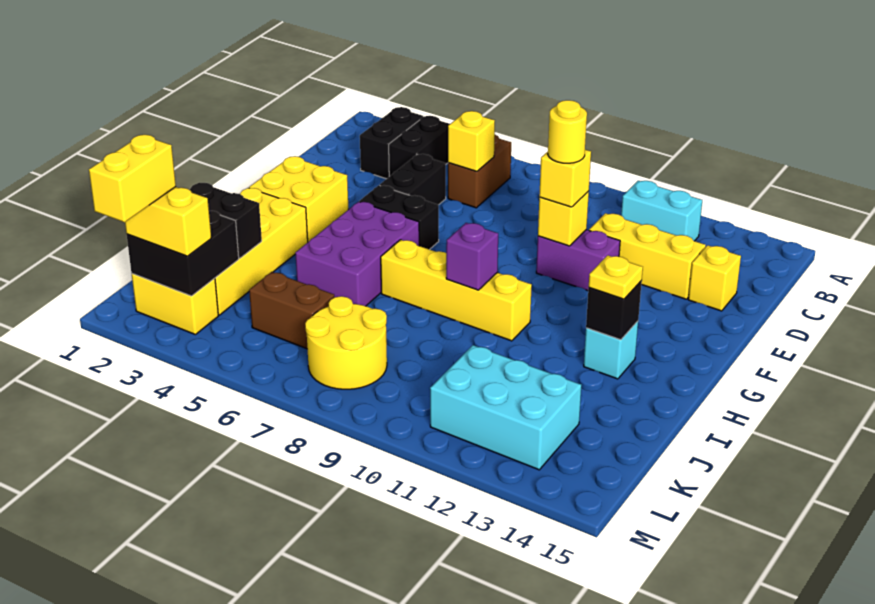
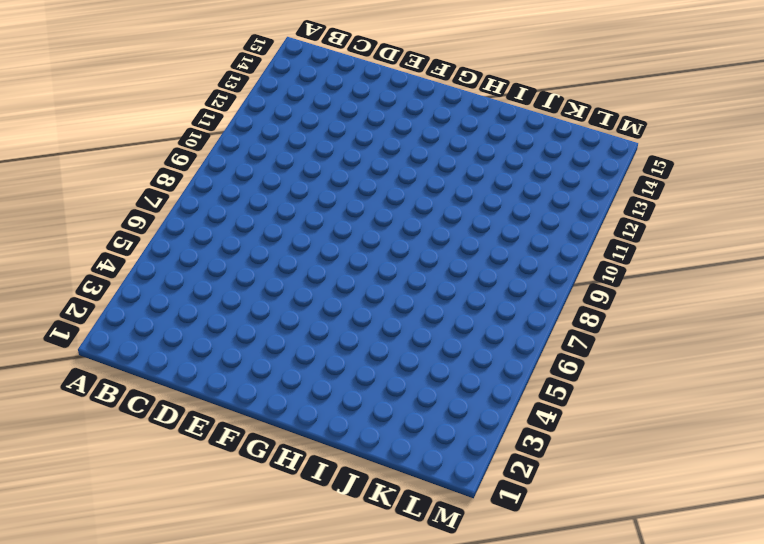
none -> black brick B3:C3 level 1
none -> black brick B4:C4 level 1
none -> brown brick B6:C6 level 1

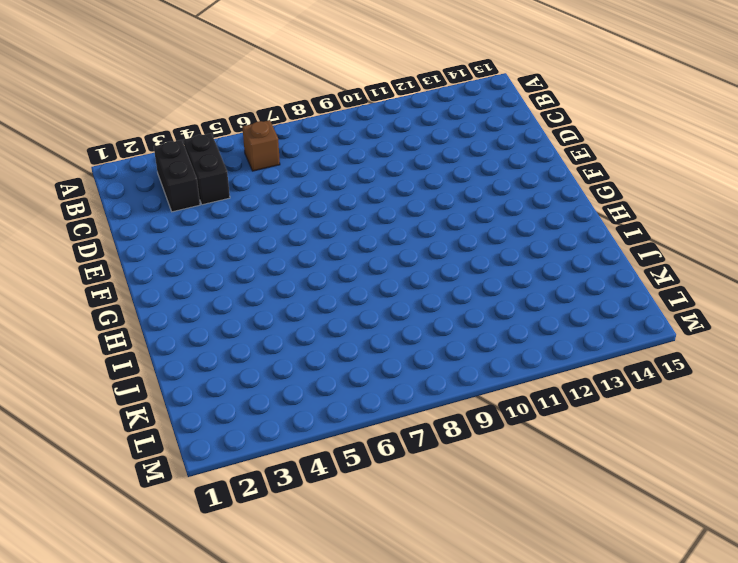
brown brick B6 level 1 -> brown brick B6:C6 level 1
none -> cyan brick B11:B12 level 1
none -> black brick D5:E5 level 1
none -> yellow brick D11:D13 level 1

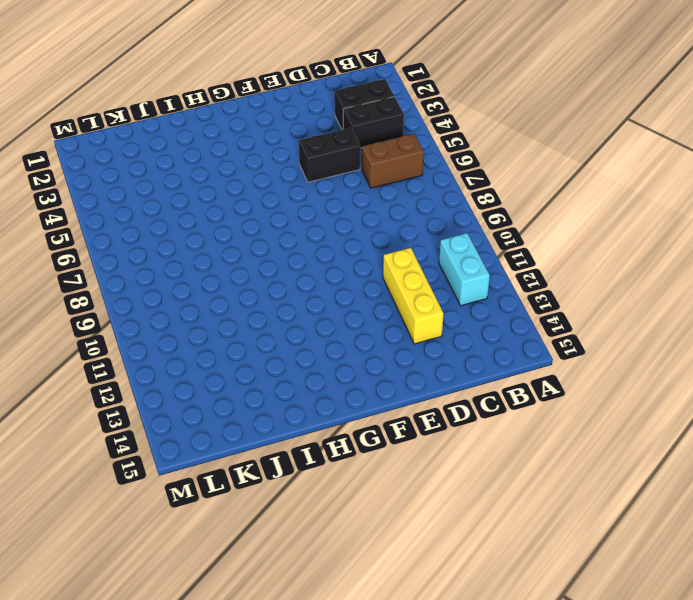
none -> yellow brick D14 level 1
none -> purple brick E10:E11 level 1
none -> yellow brick F2:G3 level 1

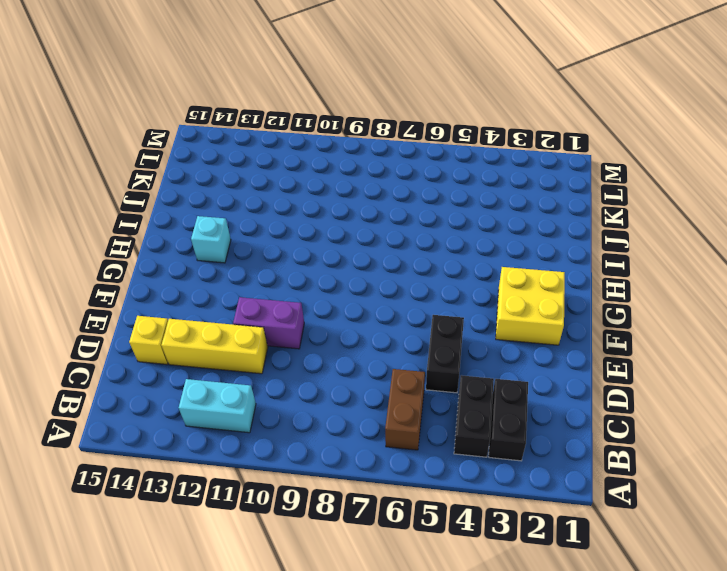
none -> black brick F5:F6 level 1
none -> purple brick G5:I6 level 1
none -> yellow brick H2:K3 level 1

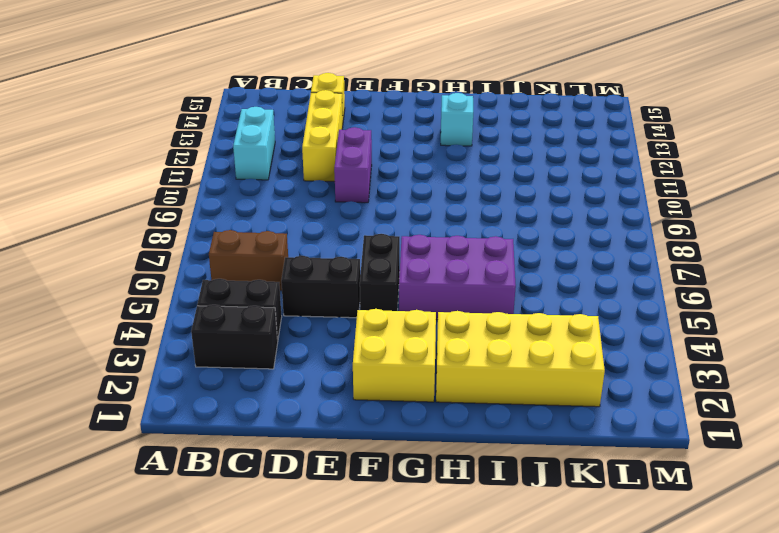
none -> yellow brick H7:H10 level 1
none -> brown brick K5:K6 level 1
none -> yellow round brick K7:L8 level 1

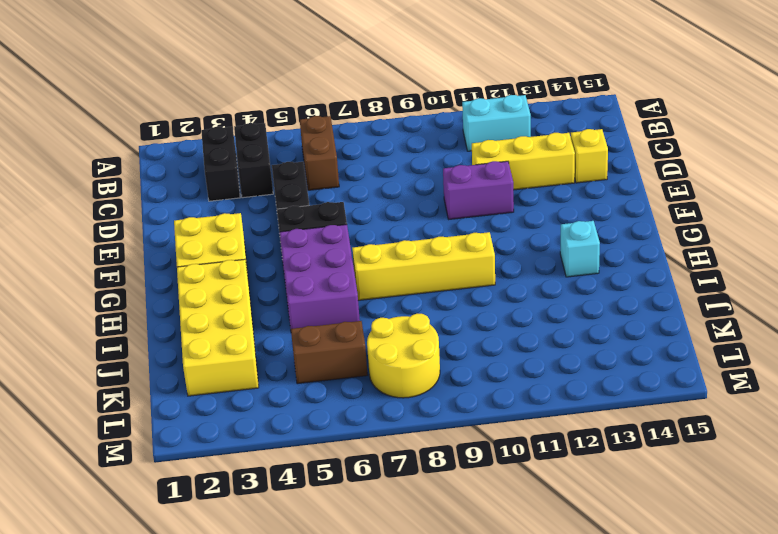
none -> cyan brick K11:L13 level 1
none -> yellow brick L2:L3 level 1
none -> yellow brick C6 level 2

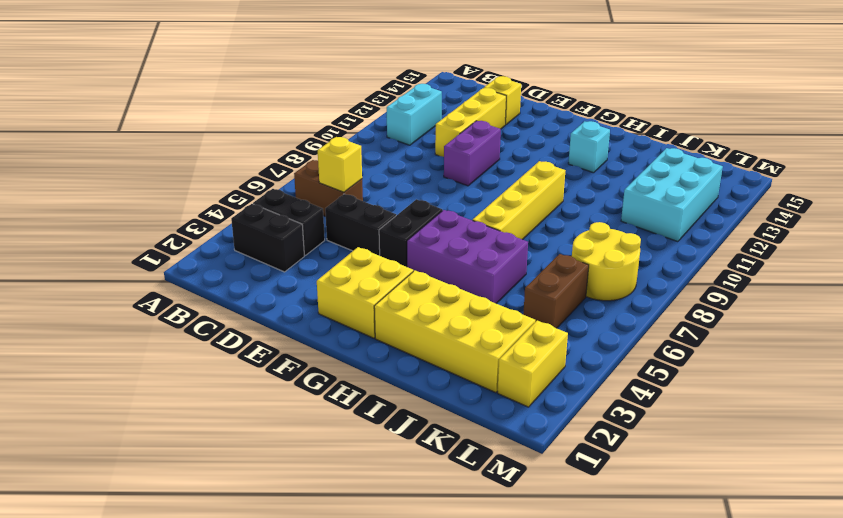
none -> yellow brick E10 level 2
none -> purple brick H9 level 2
none -> black brick H13 level 2

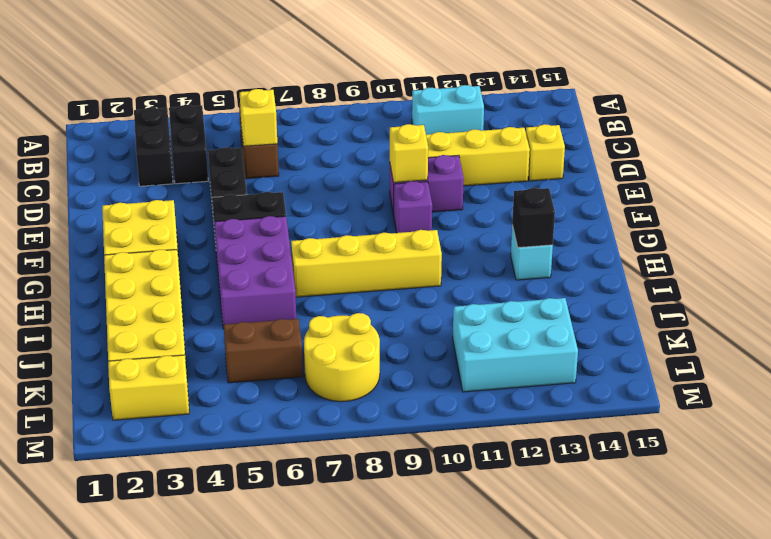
purple brick F10 level 1 -> purple brick H9 level 2
none -> black brick J2:J3 level 2
none -> black brick K2:L3 level 2
none -> yellow brick E10 level 3

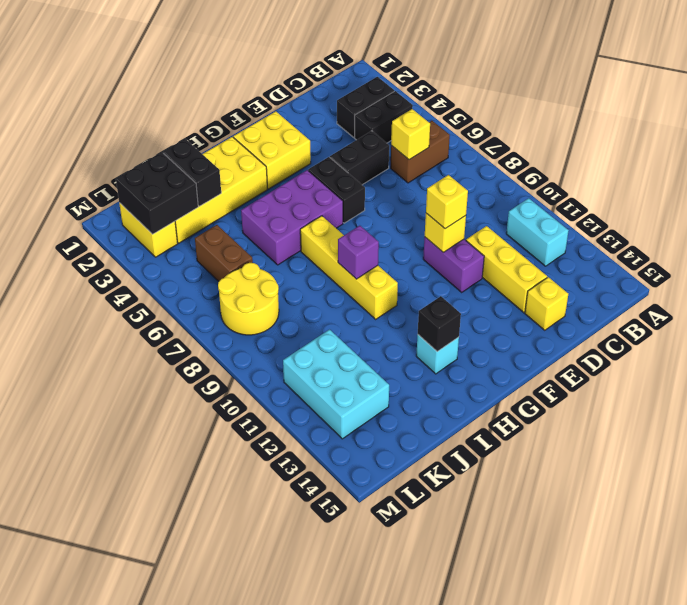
none -> yellow plate H13 level 3
none -> yellow brick L2:L3 level 3
none -> yellow round brick E10 level 4

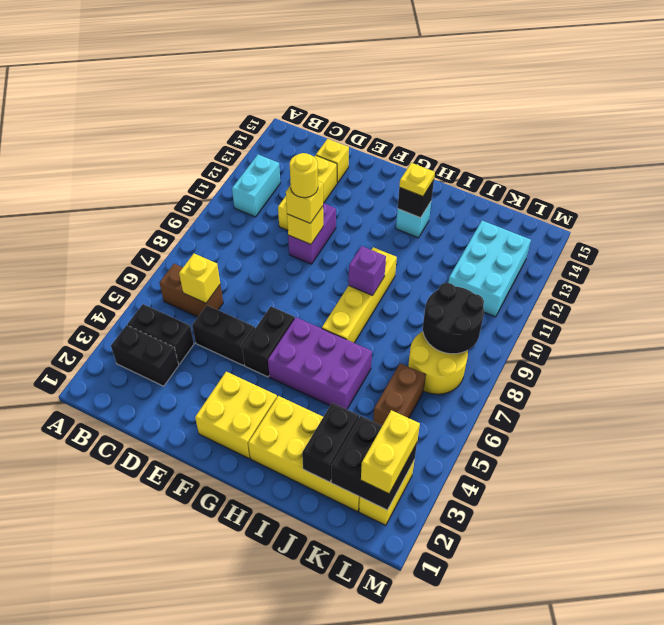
black round brick K8:L9 level 2 -> none
none -> yellow brick L2:M2 level 4

